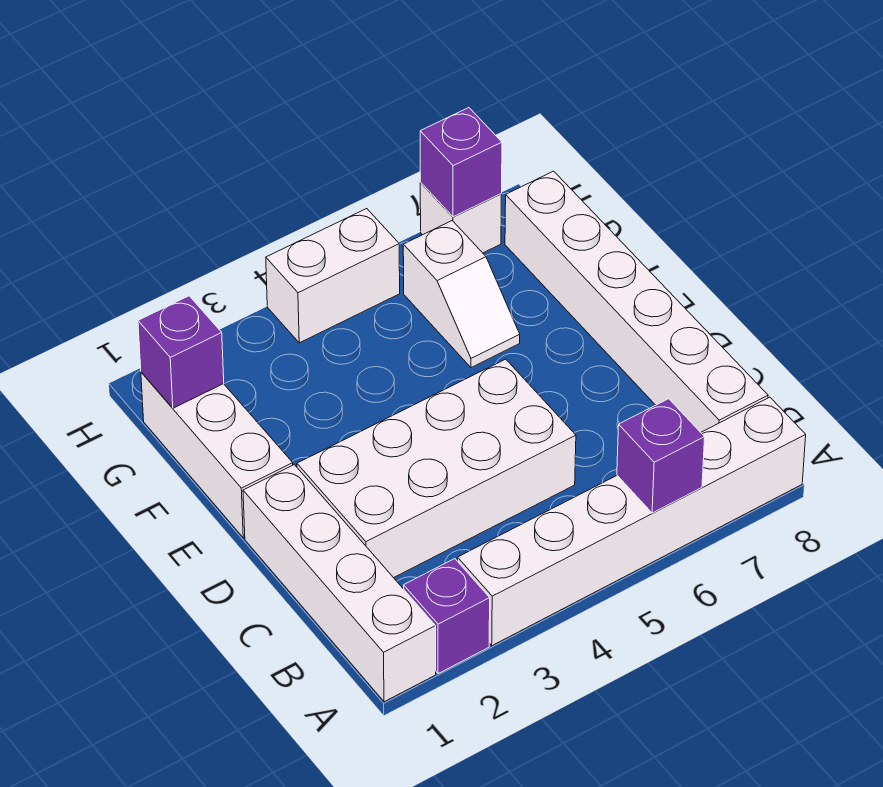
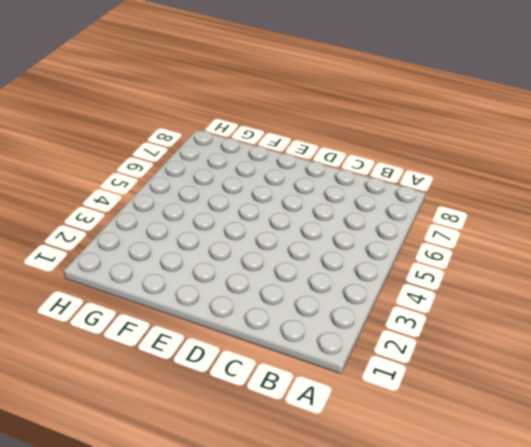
none -> white brick A1:D1 level 1
none -> purple brick A2 level 1
none -> white brick A3:A8 level 1

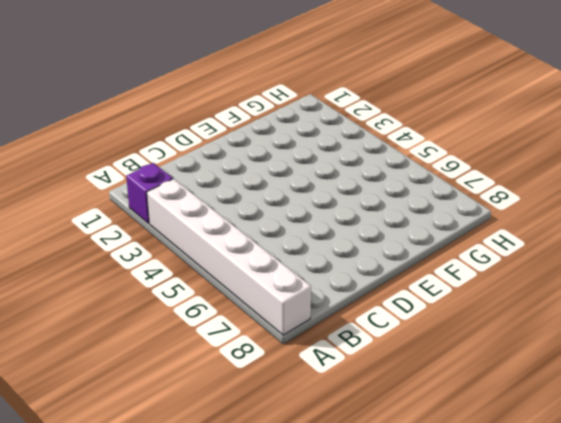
none -> white brick A1:D1 level 1
none -> white brick B8:G8 level 1
none -> white brick C2:D5 level 1

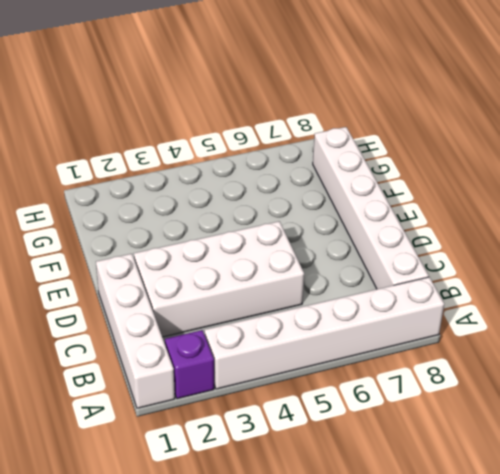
none -> white brick E1:G1 level 1
none -> white slope F6:G6 level 1 top G
none -> white brick H4:H5 level 1

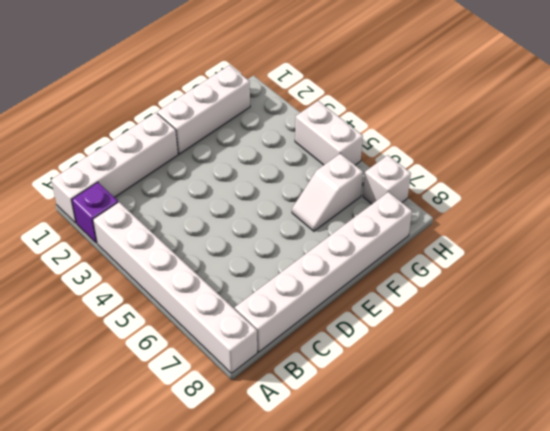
none -> white brick C2:D5 level 1
none -> purple brick A6 level 2
none -> purple brick G1 level 2

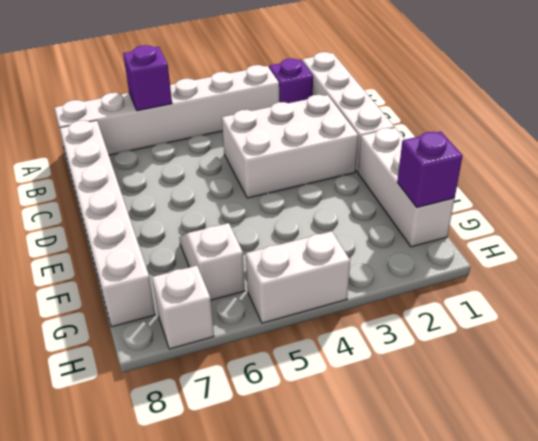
white brick C2:D4 level 1 -> white brick C2:D5 level 1
none -> purple brick H7 level 2

